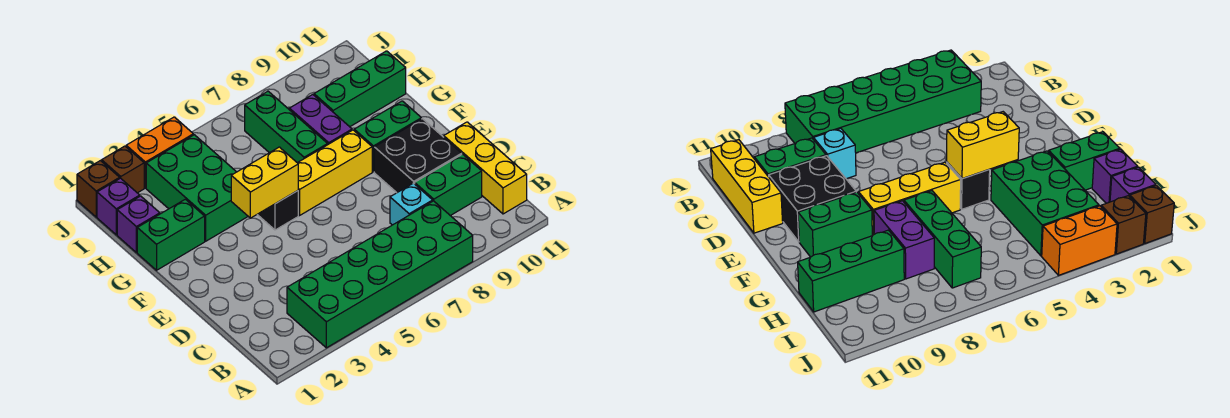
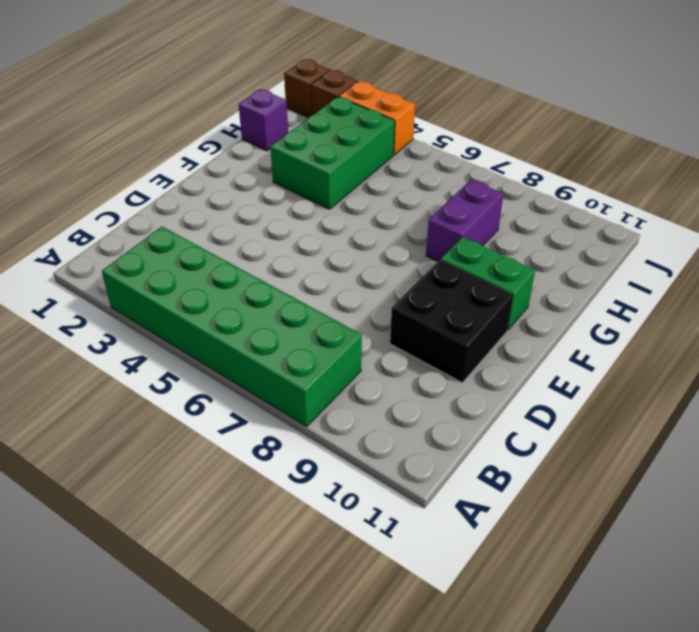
none -> yellow brick B11:D11 level 1
none -> cyan brick C8 level 1
none -> green brick C9:C10 level 1

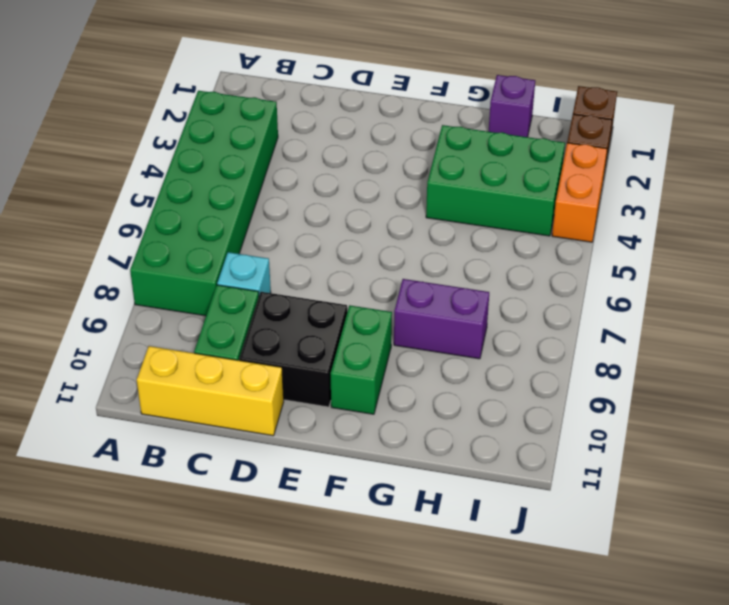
none -> black brick F5 level 1
none -> yellow brick F6:F8 level 1
none -> green brick G1:G2 level 1

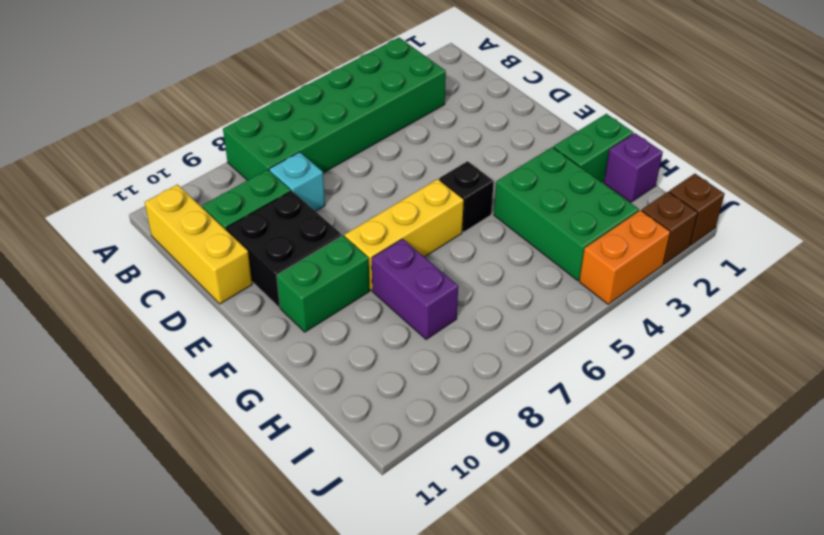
none -> green brick G7:I7 level 1
none -> green brick H9:H11 level 1
none -> purple brick I1 level 1

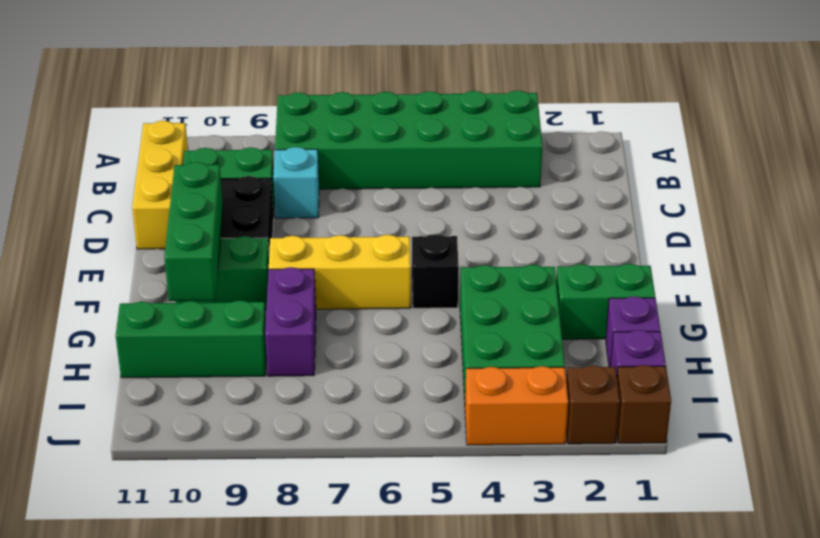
green brick E10:G10 level 2 -> green brick G7:I7 level 1
none -> yellow brick F4:F5 level 2

